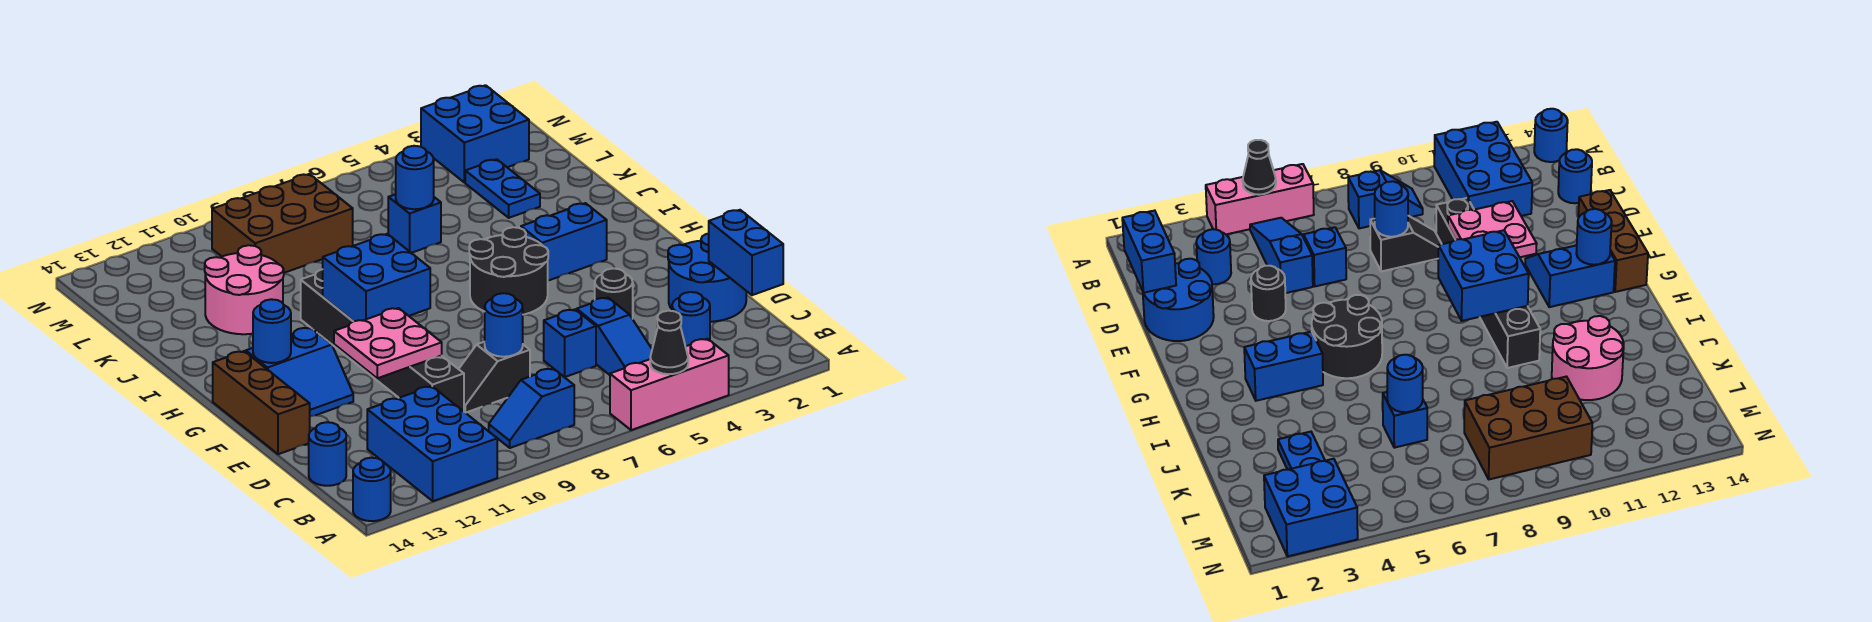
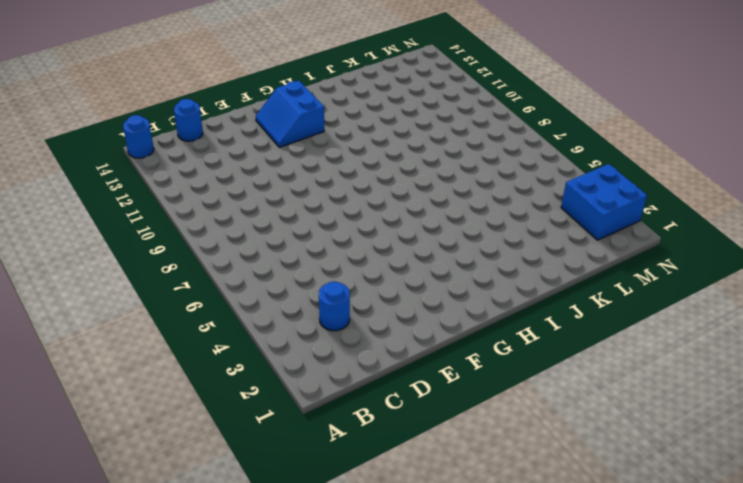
none -> pink brick A4:A6 level 1
none -> blue brick A11:C12 level 1
none -> blue slope B5:D5 level 1 top D

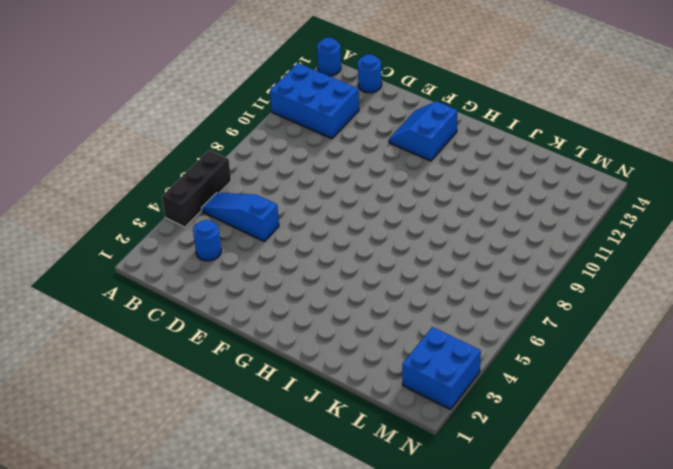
black brick A4:A6 level 1 -> pink brick A4:A6 level 1
none -> blue slope B8:B9 level 1 top 8
none -> blue round brick D1:E2 level 1
none -> blue brick D6 level 1

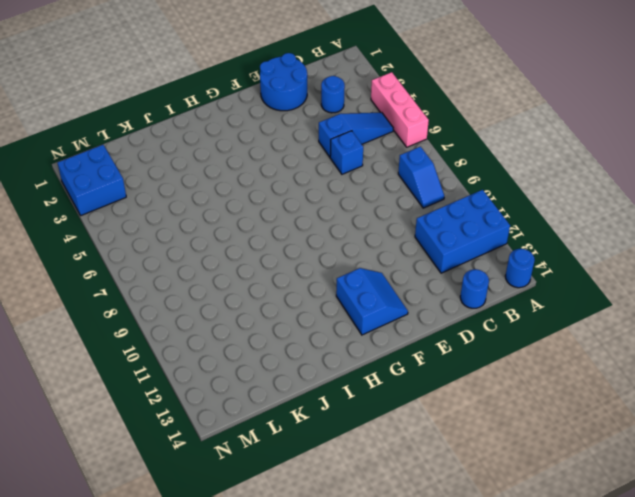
none -> black slope D8:D9 level 1 top 8
none -> black brick D10:I10 level 1
none -> black round brick E4 level 1

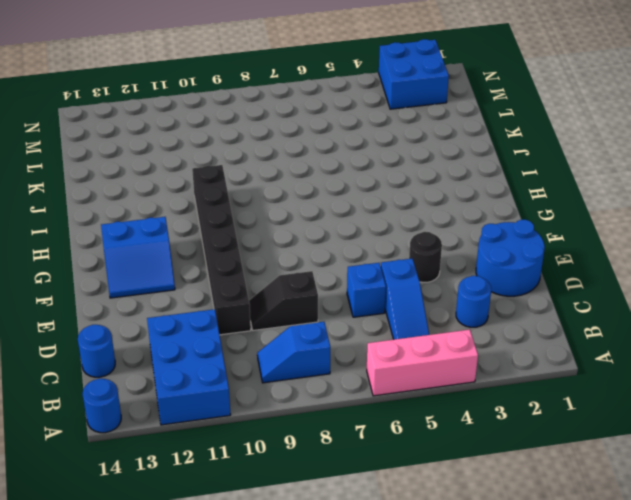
none -> brown brick E14:G14 level 1
none -> black round brick G5:H6 level 1
none -> blue brick H3:H4 level 1

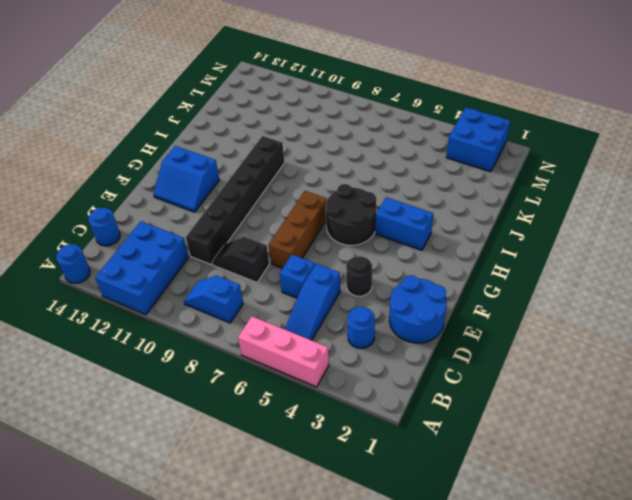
brown brick E7:G7 level 1 -> brown brick E14:G14 level 1
none -> pink round brick J11:K12 level 1
none -> blue plate K3:L3 level 1
none -> blue brick K6 level 1

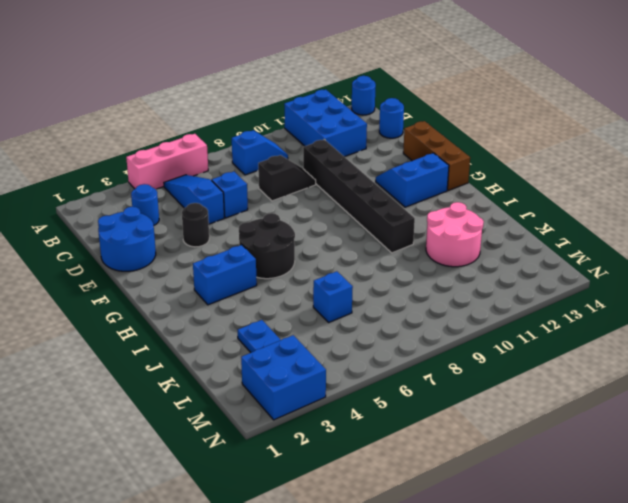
none -> brown brick L8:M10 level 1
none -> black cone A5 level 2
none -> blue brick C1:D1 level 2

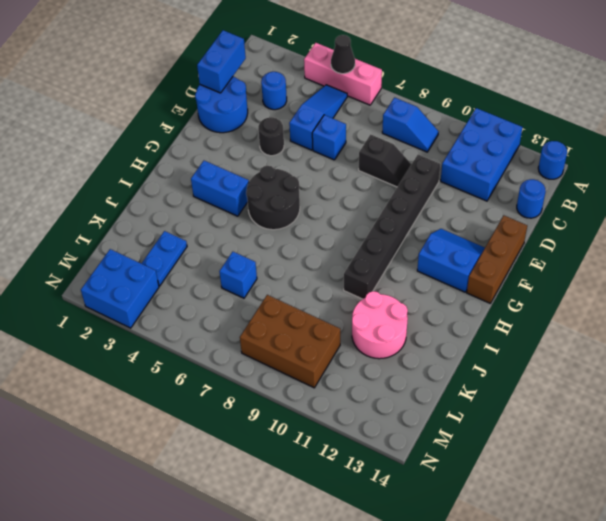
none -> blue round brick D8 level 2
none -> pink plate E10:F11 level 2
none -> blue brick G9:H10 level 2

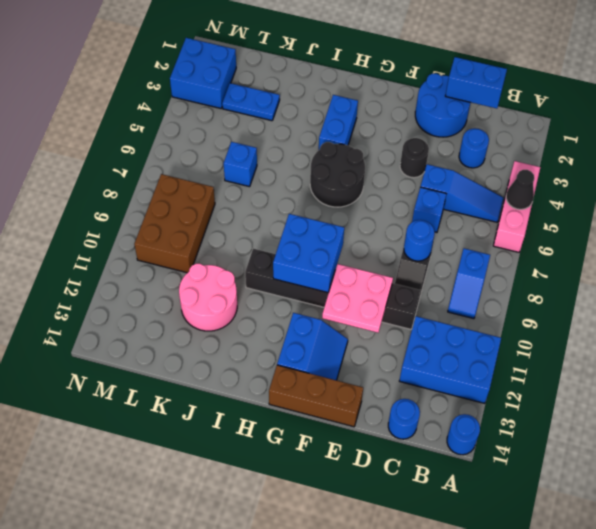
none -> blue round brick G13 level 2
none -> blue round brick K6 level 2

